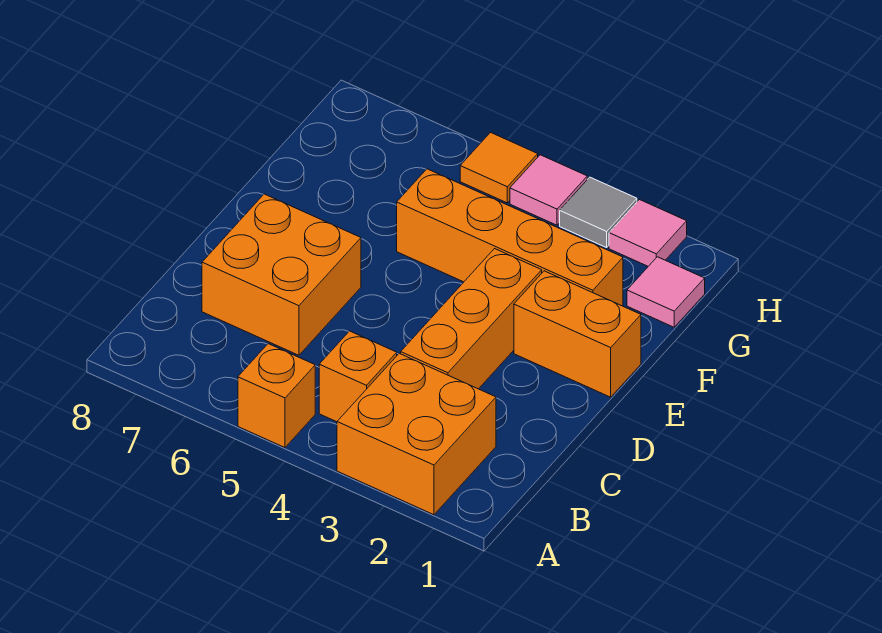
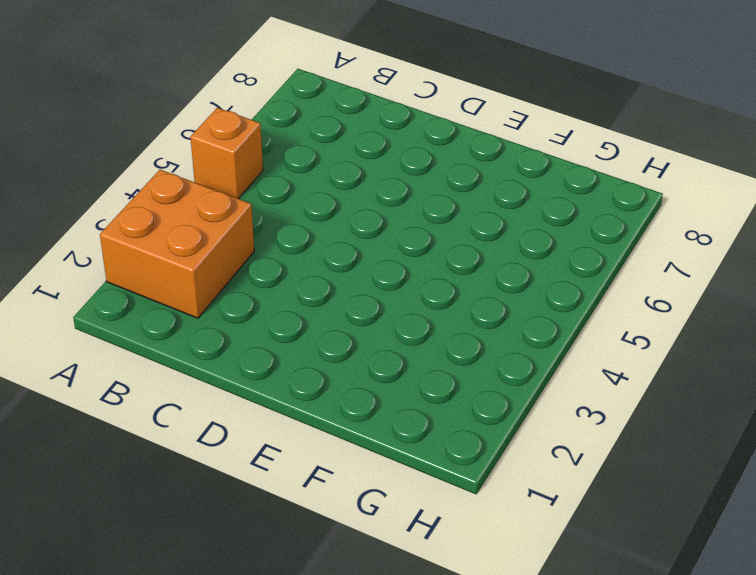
none -> orange brick B4 level 1
none -> orange brick C3:E3 level 1
none -> orange brick C6:D7 level 1

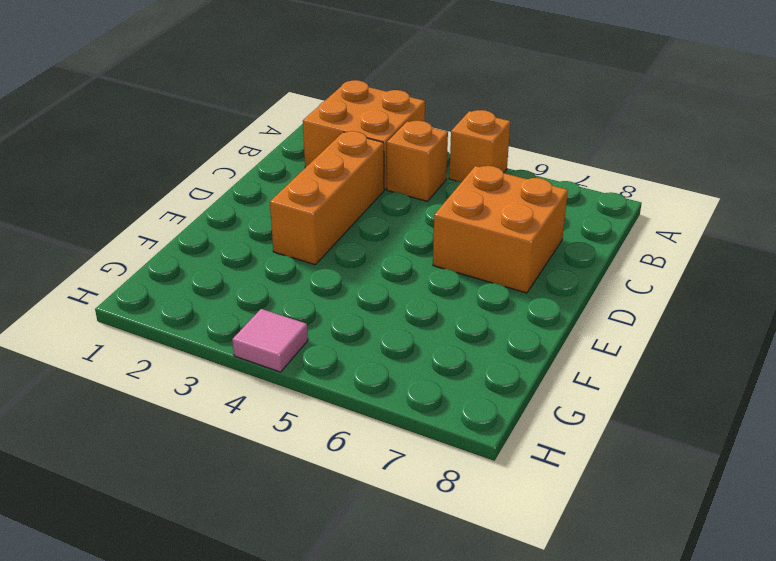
none -> orange brick E1:E2 level 1
none -> orange brick F2:F5 level 1
none -> pink tile G1 level 1

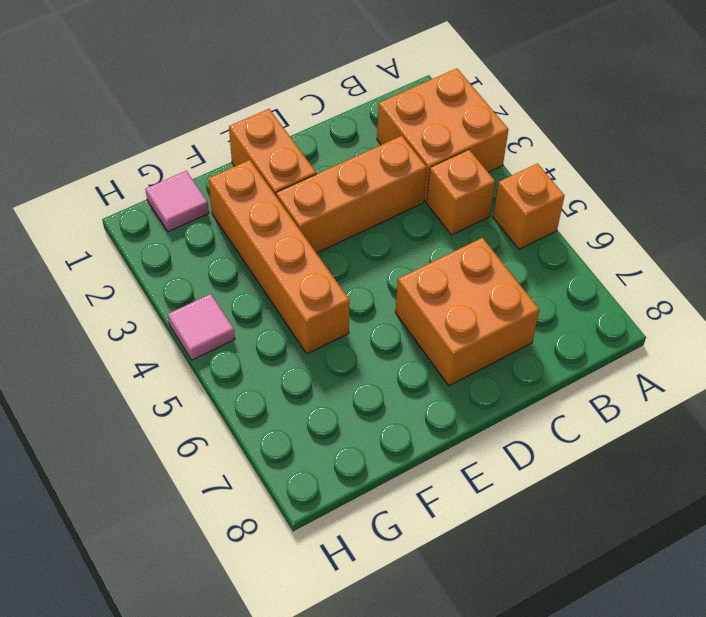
none -> pink tile H2 level 1
none -> grey tile H3 level 1
none -> orange tile H5 level 1

